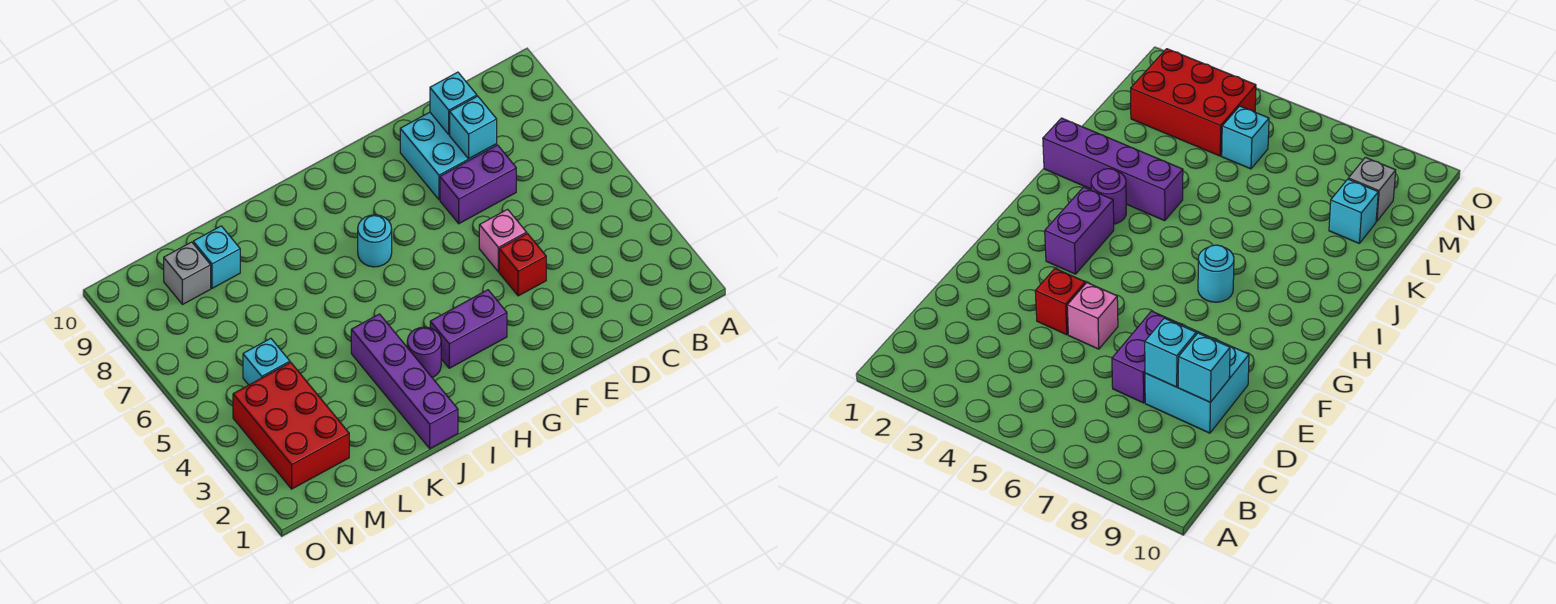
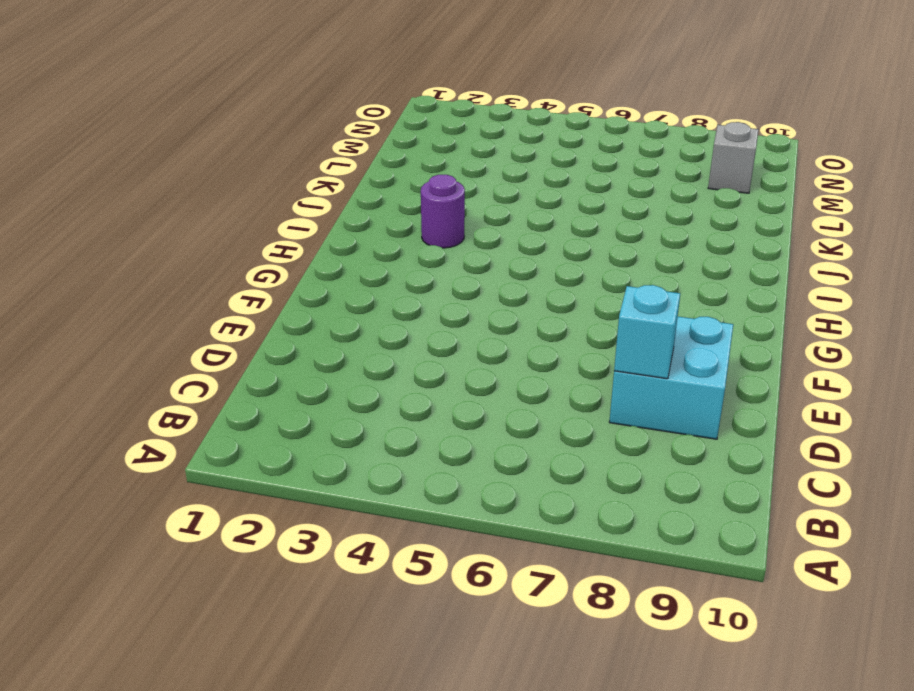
none -> purple brick D7:E7 level 1
none -> red brick E4 level 1
none -> pink brick E5 level 1

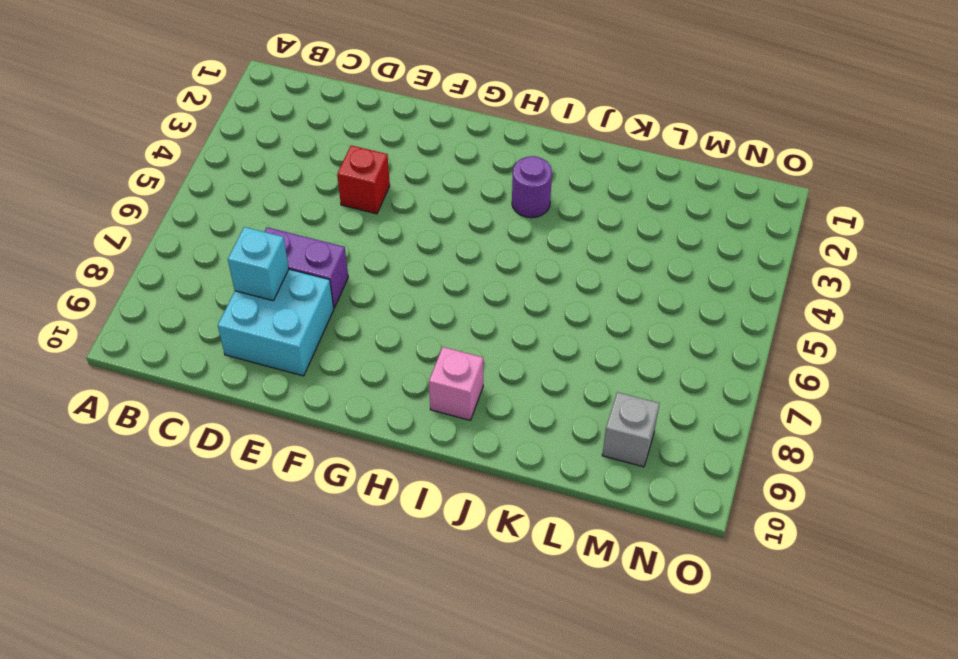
pink brick I9 level 1 -> pink brick E5 level 1
none -> purple brick G3:H3 level 1
none -> cyan round brick H7 level 1
none -> purple brick J1:J4 level 1

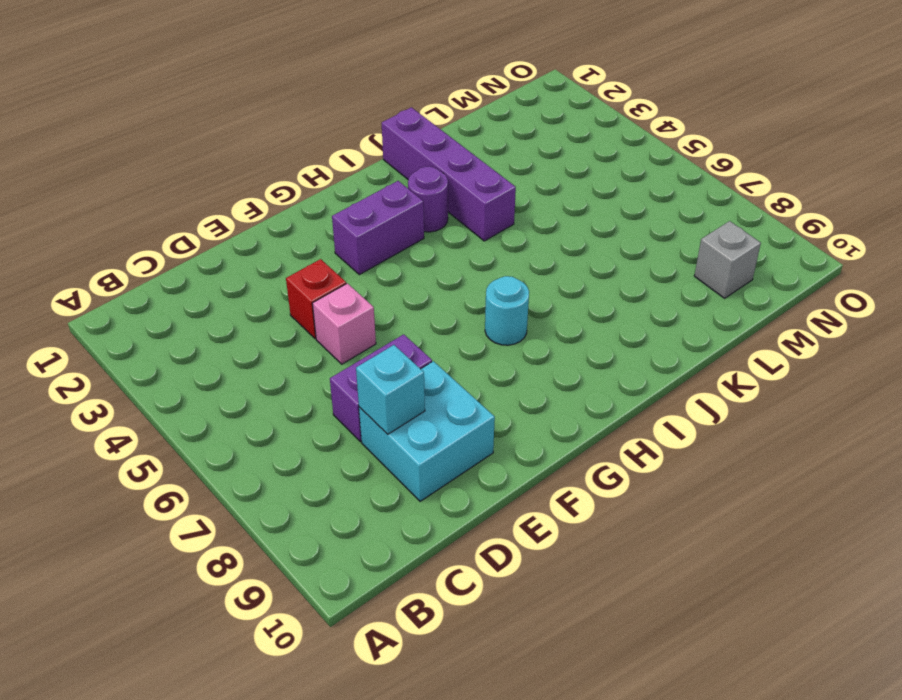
none -> cyan brick L9 level 1
none -> red brick M2:N4 level 1
none -> cyan brick M5 level 1

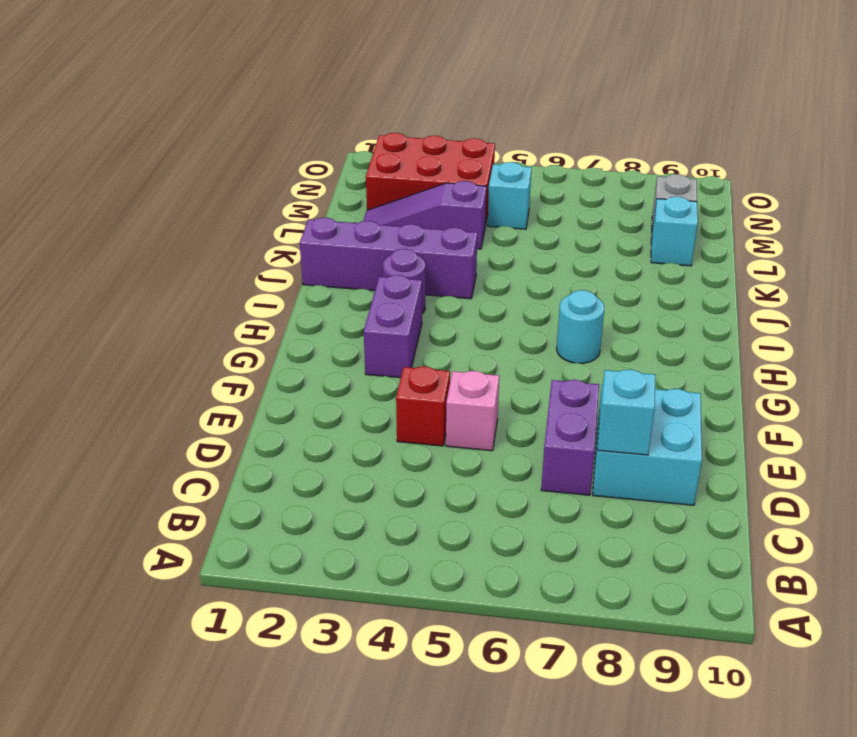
purple slope L2:L4 level 1 top 4 -> none
none -> cyan brick D9 level 2

